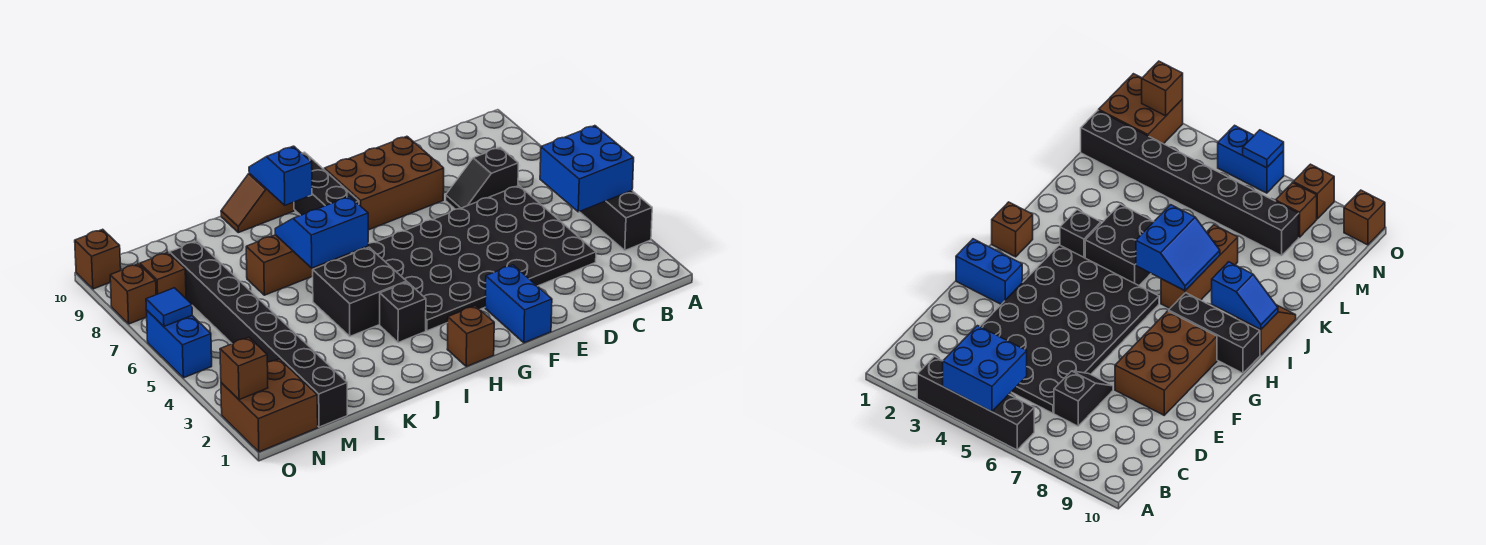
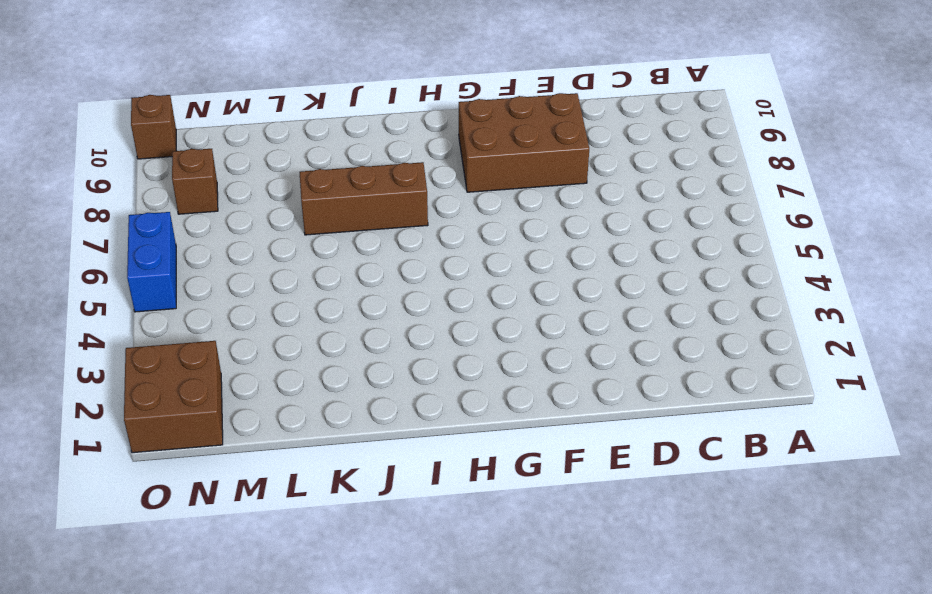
none -> black brick A3:A6 level 1
none -> black plate C3:H6 level 1
none -> black slope C7:D7 level 1 top C

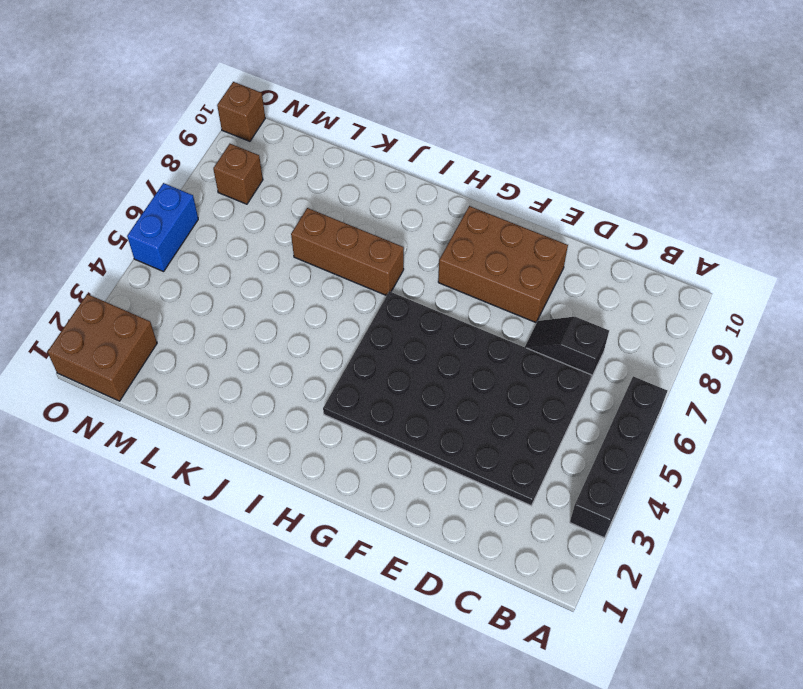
none -> blue brick F1:F2 level 1
none -> brown brick H1 level 1
none -> black brick H8:H10 level 1

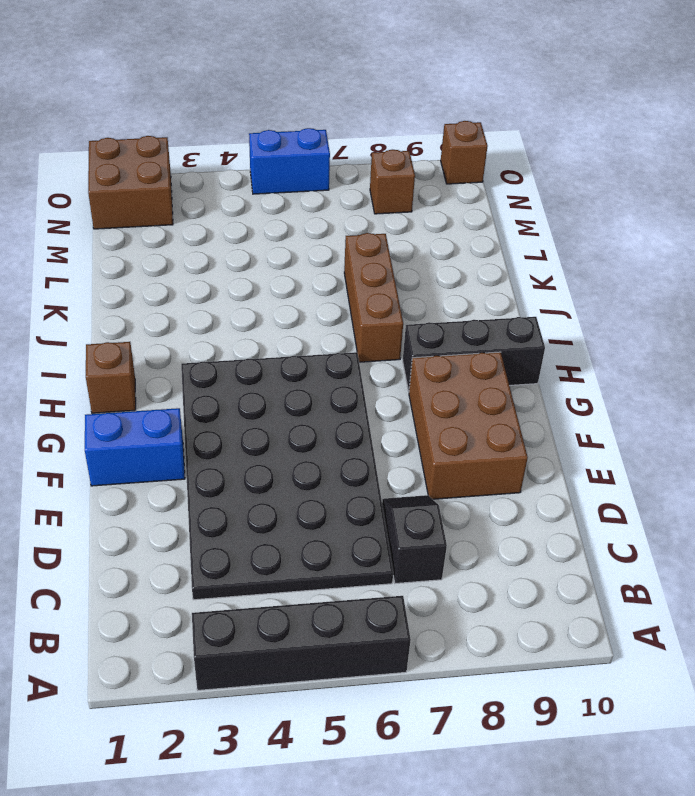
none -> black brick I3 level 1
none -> black brick I4:J5 level 1
none -> brown slope I10:J10 level 1 top I

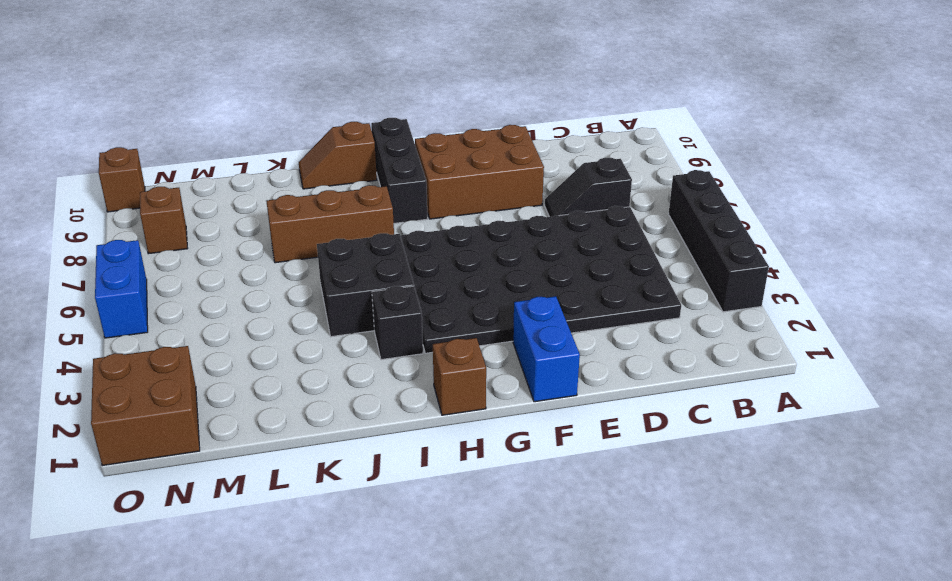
none -> black brick M1:M8 level 1
none -> brown brick O8 level 1
none -> blue brick A4:B5 level 2

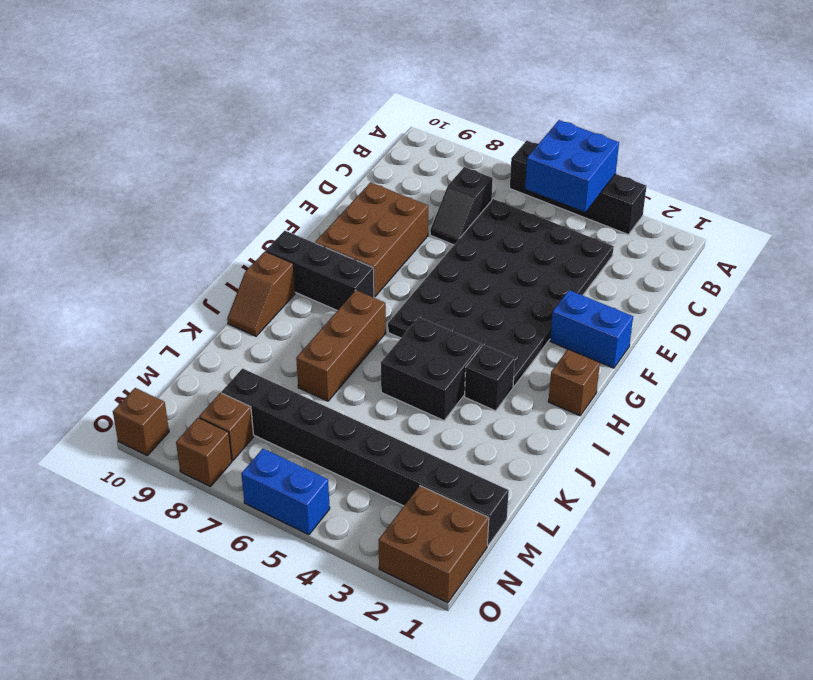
none -> blue slope I6:J7 level 2 top 6
none -> blue slope I9:I10 level 2 top 9
none -> brown brick O2 level 2

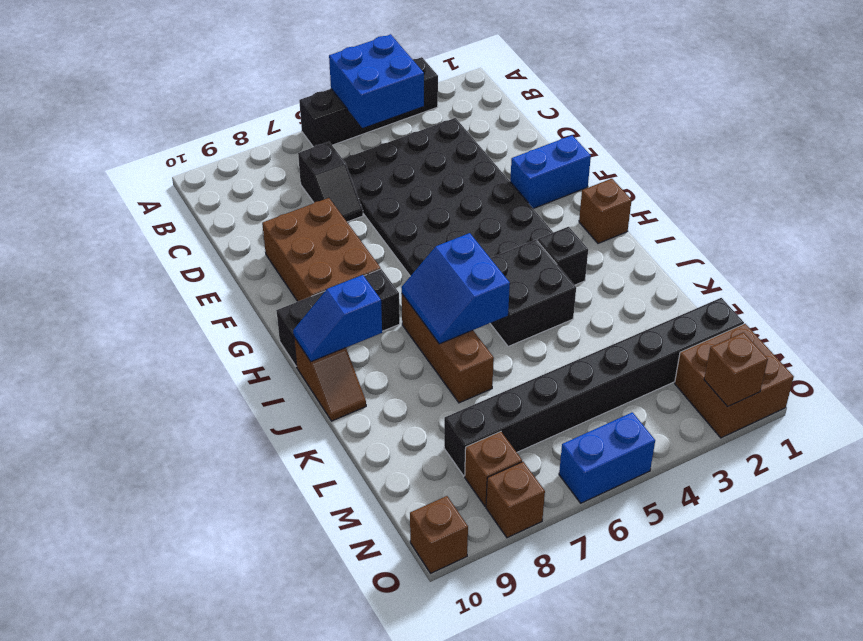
none -> blue tile O6 level 2

